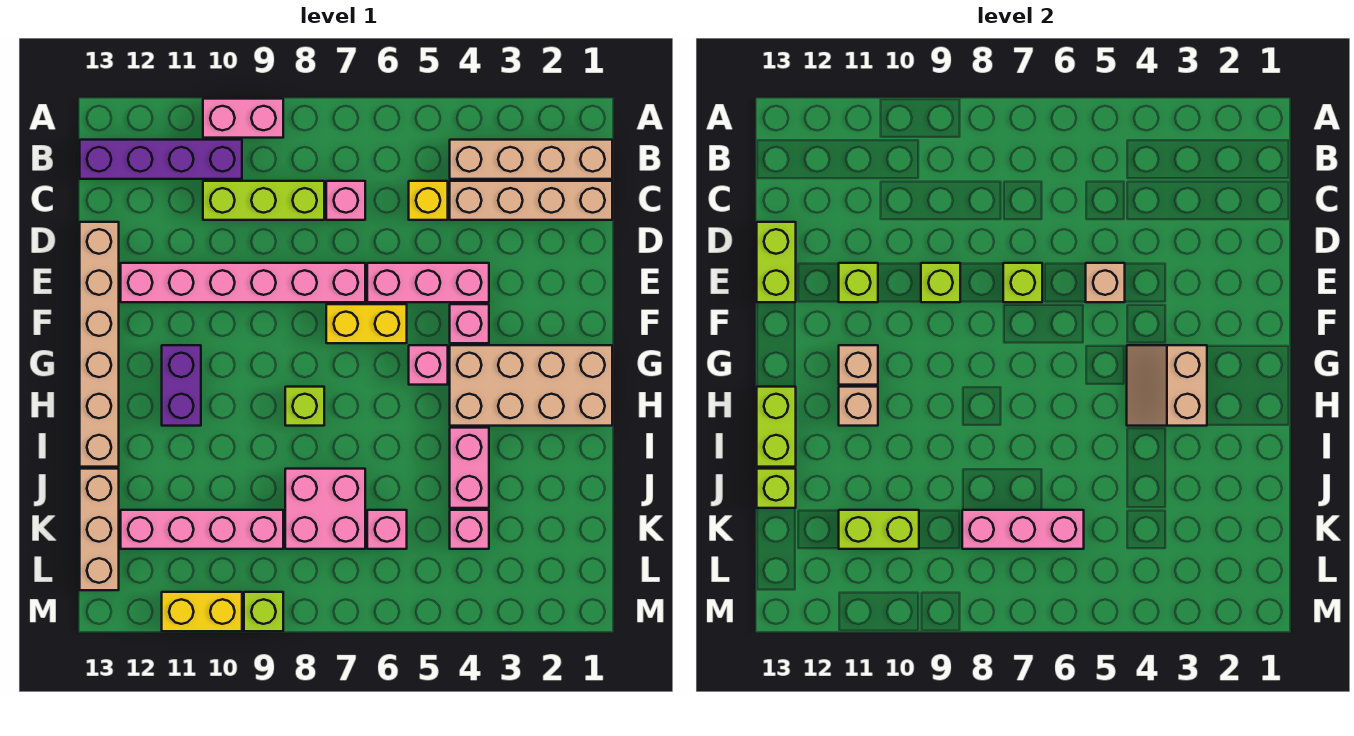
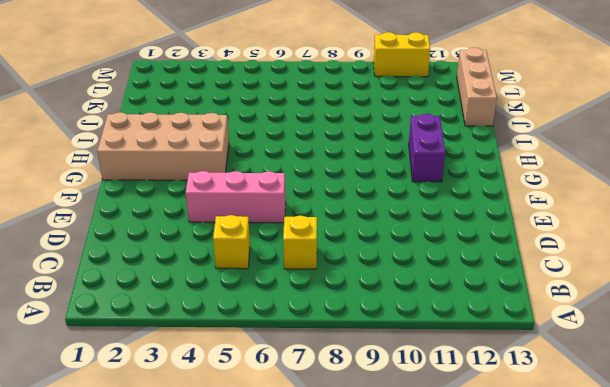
yellow brick C7 level 1 -> pink brick C7 level 1
none -> pink brick A9:A10 level 1
none -> tan brick B1:B4 level 1
none -> purple brick B10:B13 level 1
none -> tan brick C1:C4 level 1

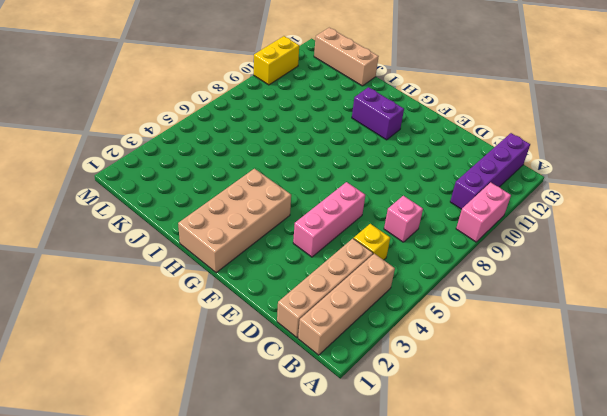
none -> lime brick C8:C10 level 1
none -> tan brick D13:I13 level 1
none -> pink brick E7:E12 level 1
none -> pink brick F4 level 1

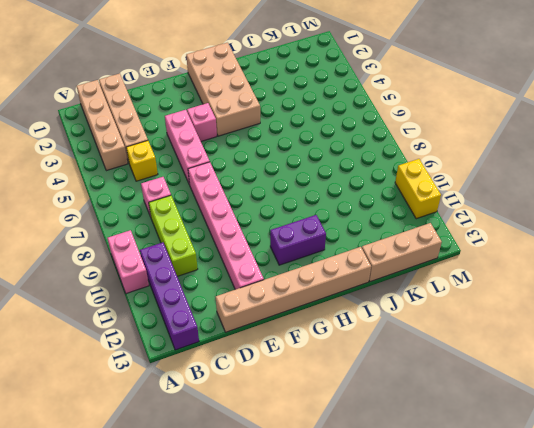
none -> yellow brick F6:F7 level 1
none -> pink brick G5 level 1
none -> lime brick H8 level 1
none -> pink brick I4:J4 level 1

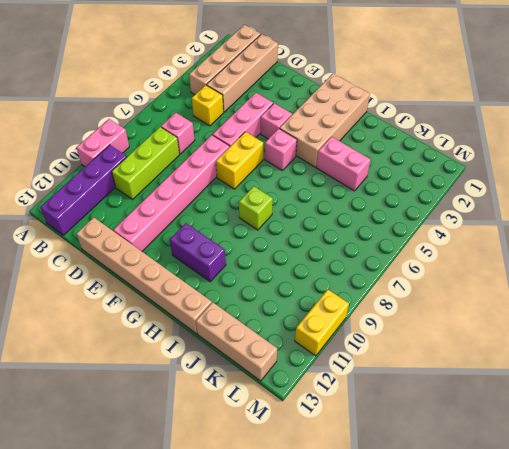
none -> pink brick J7:K8 level 1
none -> pink brick K4 level 1
none -> pink brick K6 level 1
none -> pink brick K9:K12 level 1

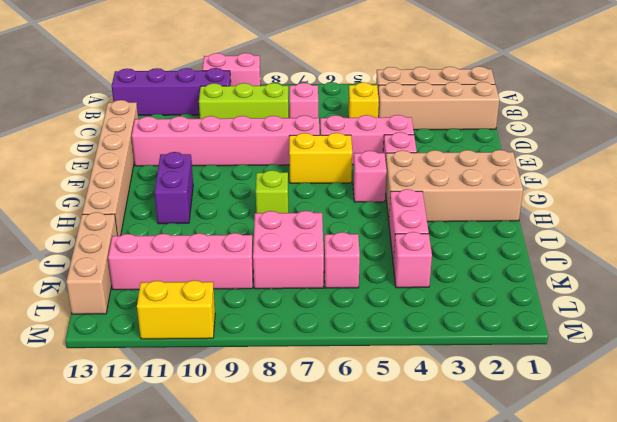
none -> lime brick M9 level 1
none -> lime brick D13:E13 level 2
none -> tan brick E5 level 2
none -> lime brick E7 level 2

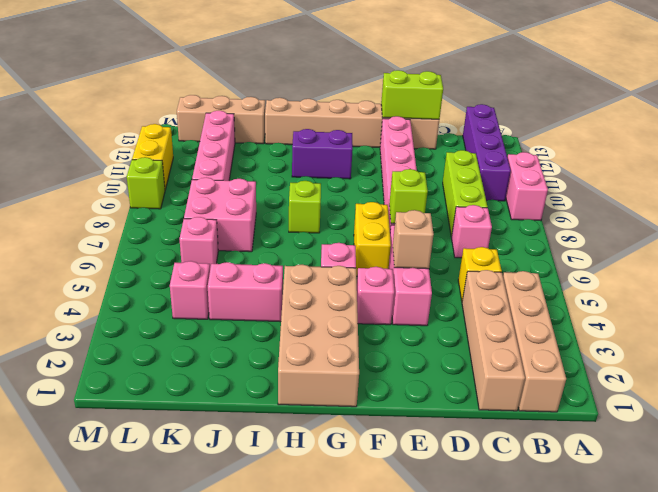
none -> lime brick E9 level 2
none -> lime brick E11 level 2
none -> tan slope G3:H4 level 2 top 3
none -> tan brick G11 level 2

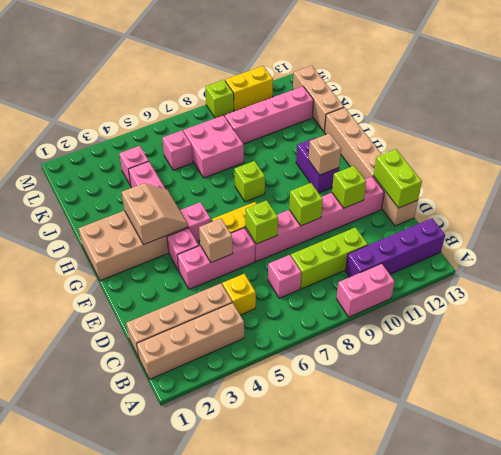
none -> tan brick H11 level 2
none -> lime brick H13:I13 level 2
none -> lime brick J13 level 2
none -> pink brick K6:K8 level 2

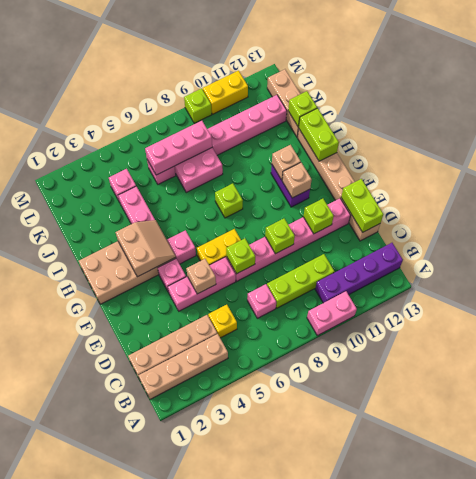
none -> lime brick K10:K11 level 2

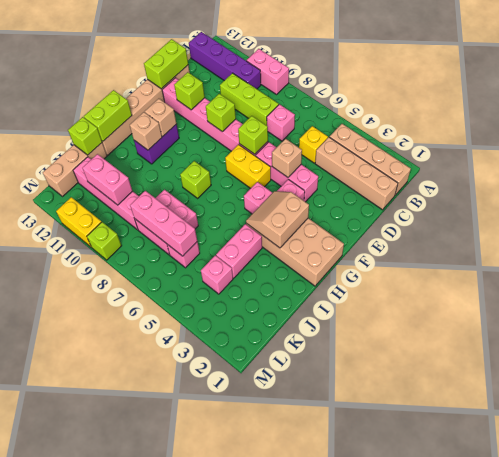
pink brick K10:K11 level 2 -> lime brick K10:K11 level 2

